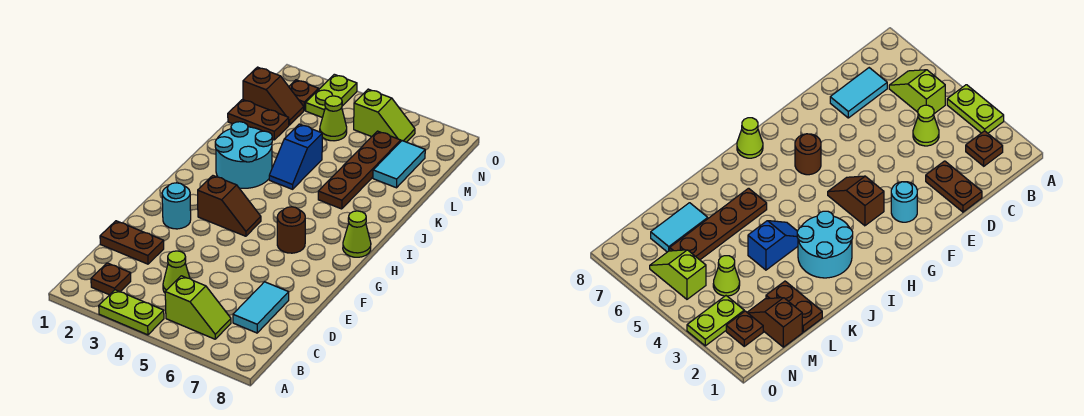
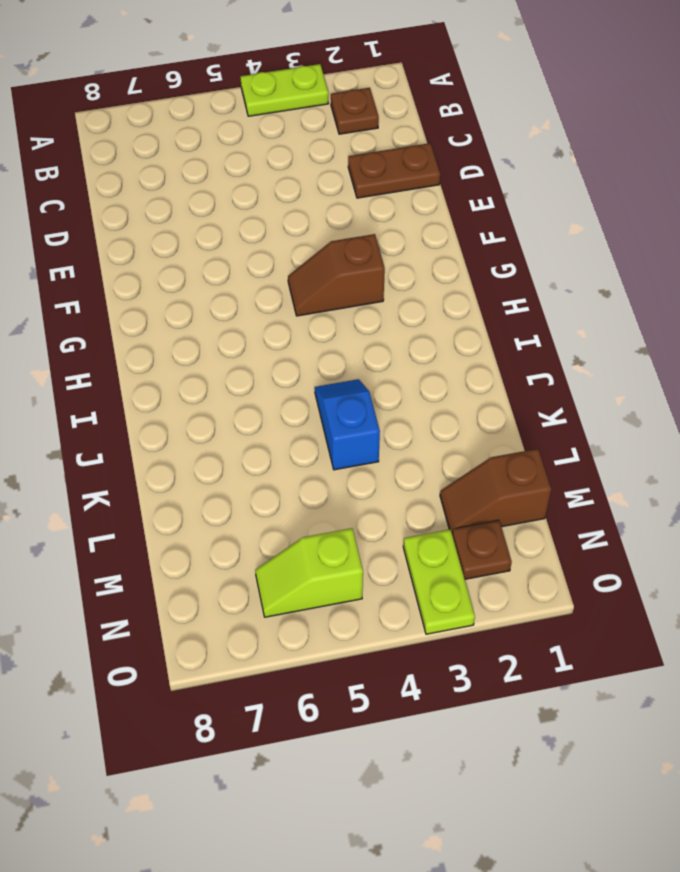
none -> lime slope B5:B6 level 1 top 5
none -> lime cone C4 level 1
none -> cyan tile C7:D7 level 1

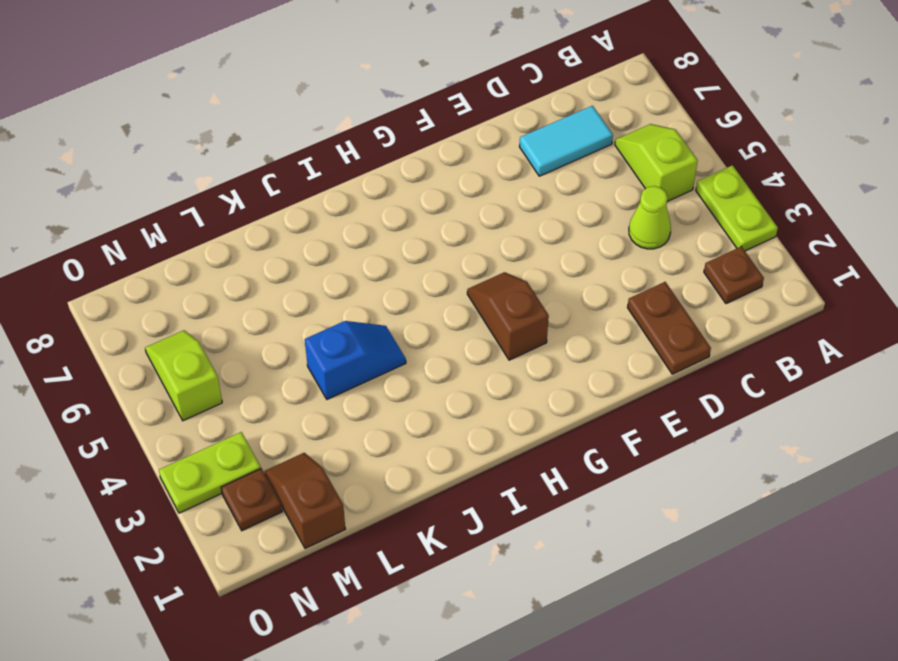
none -> cyan round brick F2 level 1
none -> brown round brick G6 level 1
none -> lime cone H8 level 1

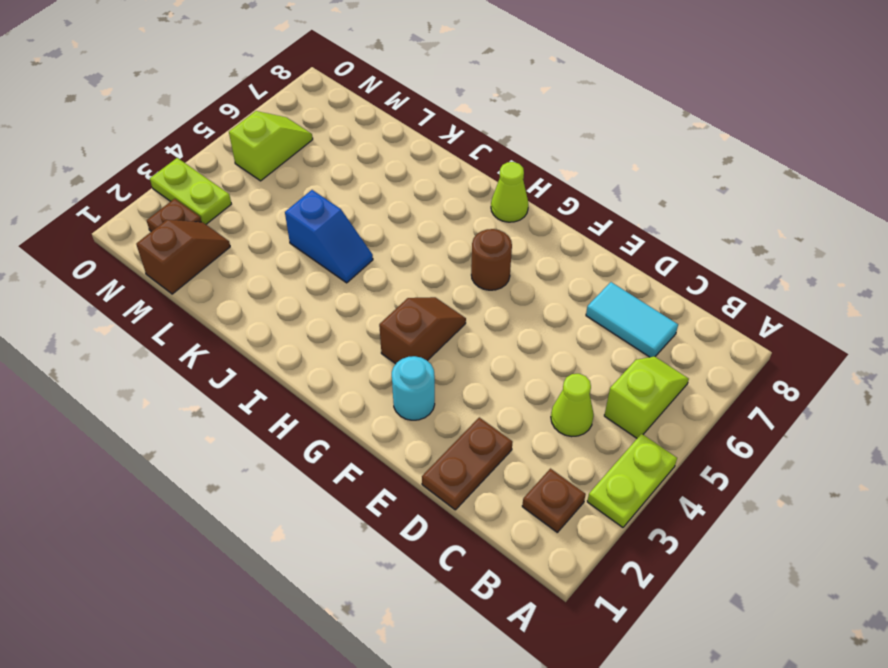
none -> cyan round brick I2:J3 level 1
none -> brown plate J6:M6 level 1
none -> brown plate L1:L2 level 1

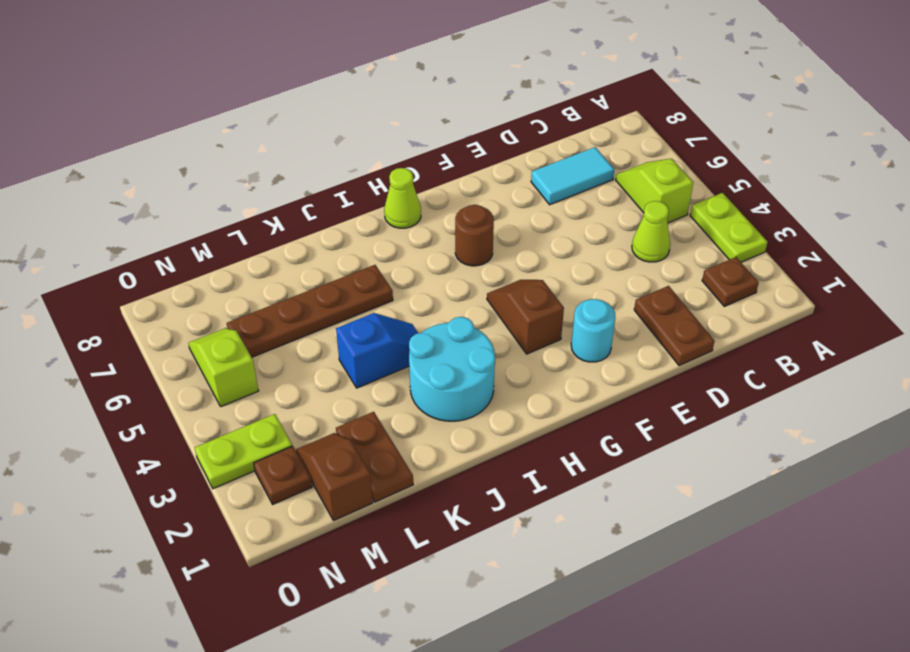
none -> cyan tile L7:M7 level 1
none -> lime cone M4 level 1

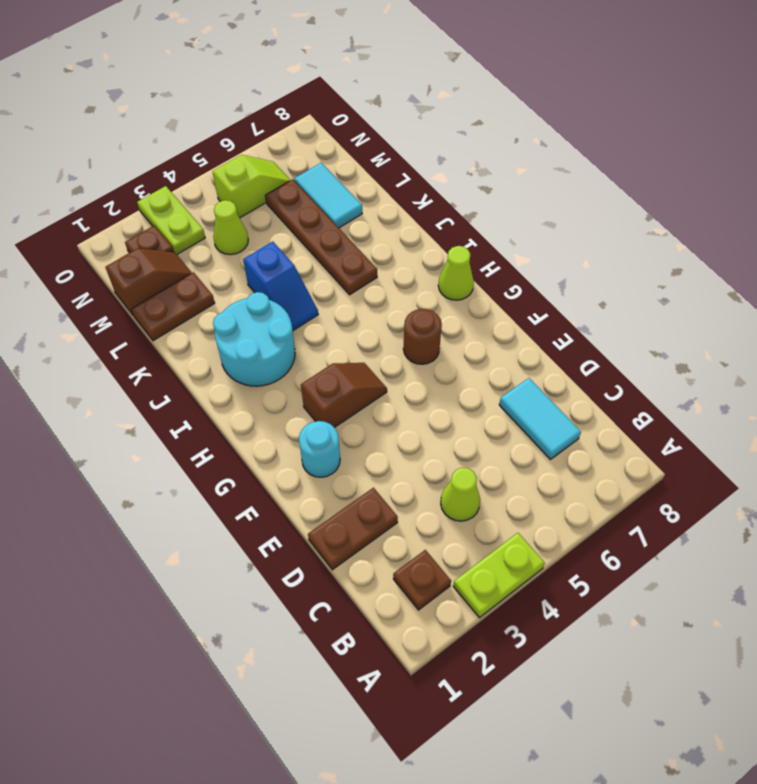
none -> lime slope B5:B6 level 1 top 5

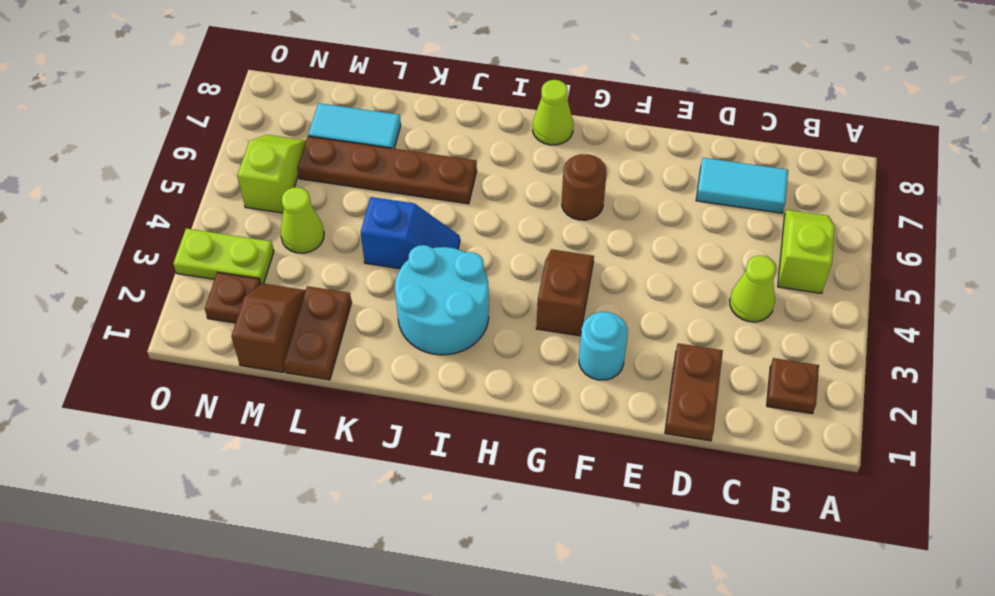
none -> lime plate A3:A4 level 1

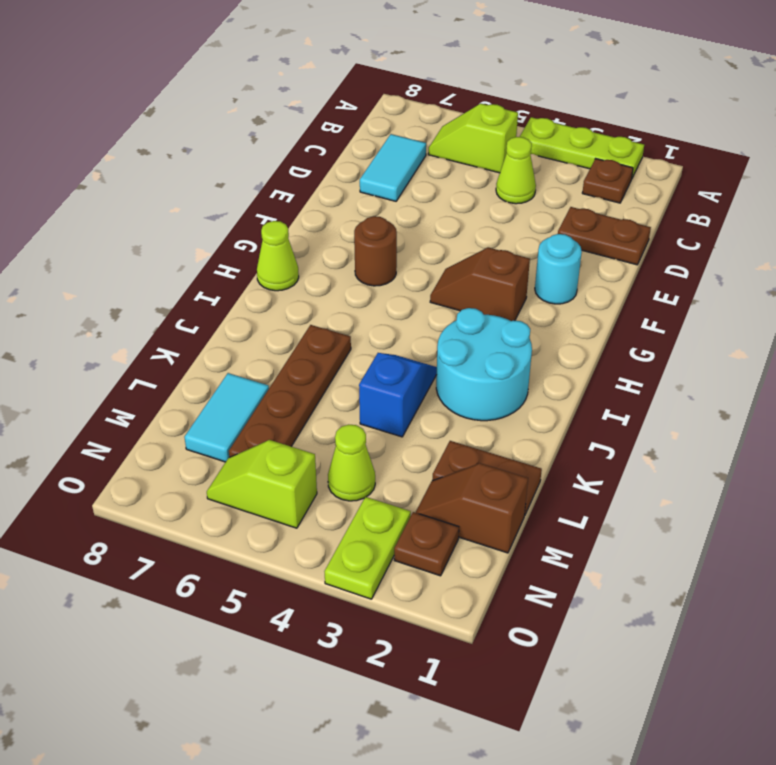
lime plate A2:A4 level 1 -> lime plate A3:A4 level 1

